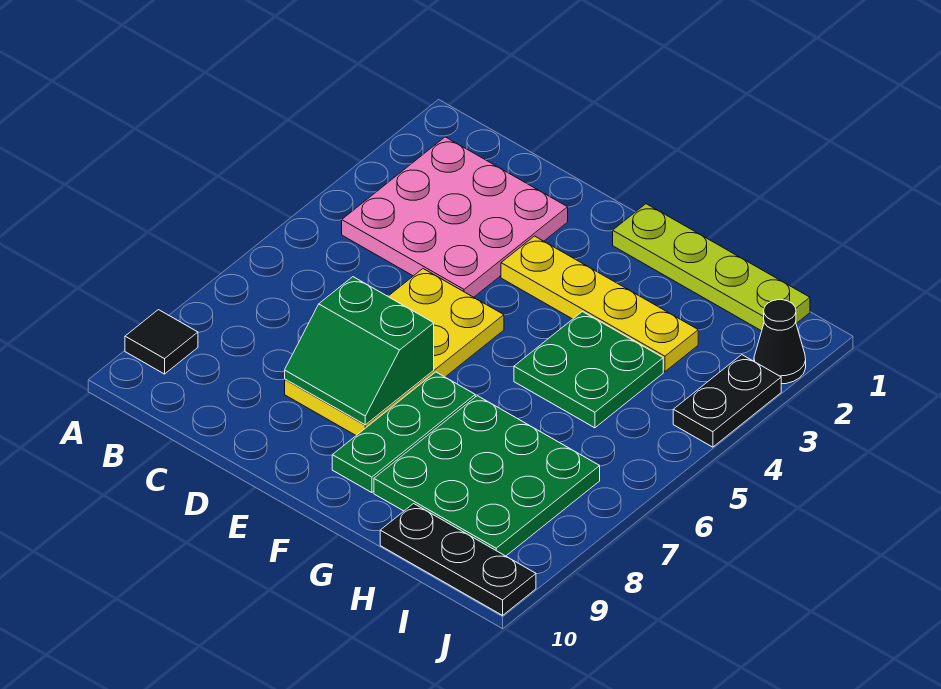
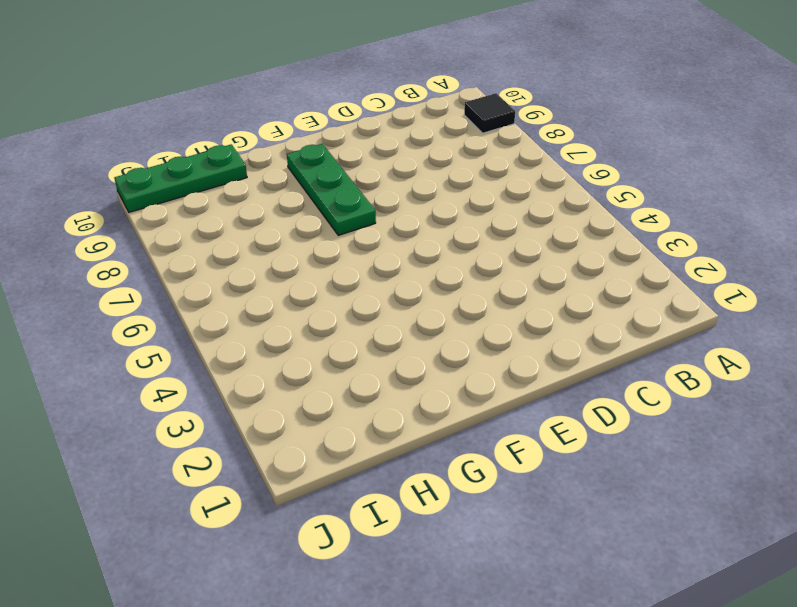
green plate H10:J10 level 1 -> black plate H10:J10 level 1
none -> pink plate B2:D4 level 1
none -> yellow plate D5:E8 level 1
none -> yellow plate E3:H3 level 1

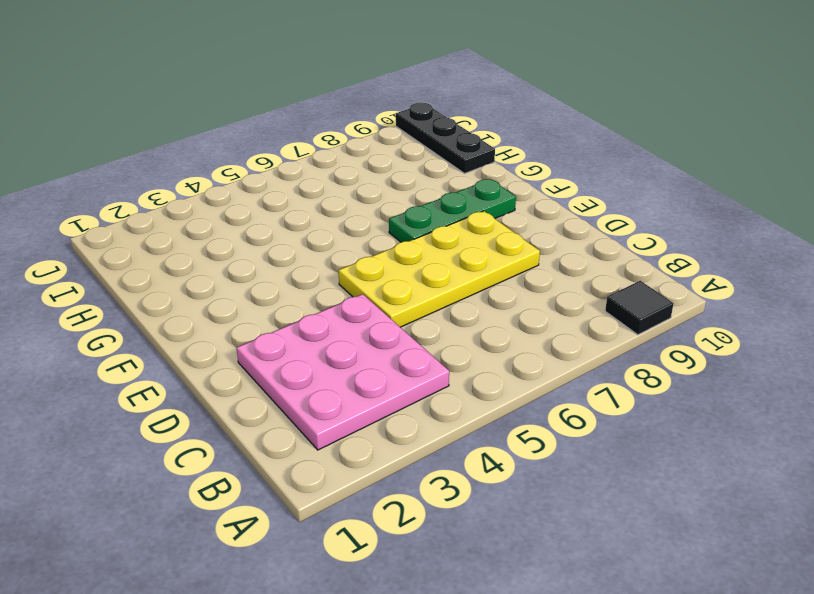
none -> yellow plate E3:H3 level 1
none -> lime plate F1:I1 level 1
none -> green plate G4:H5 level 1

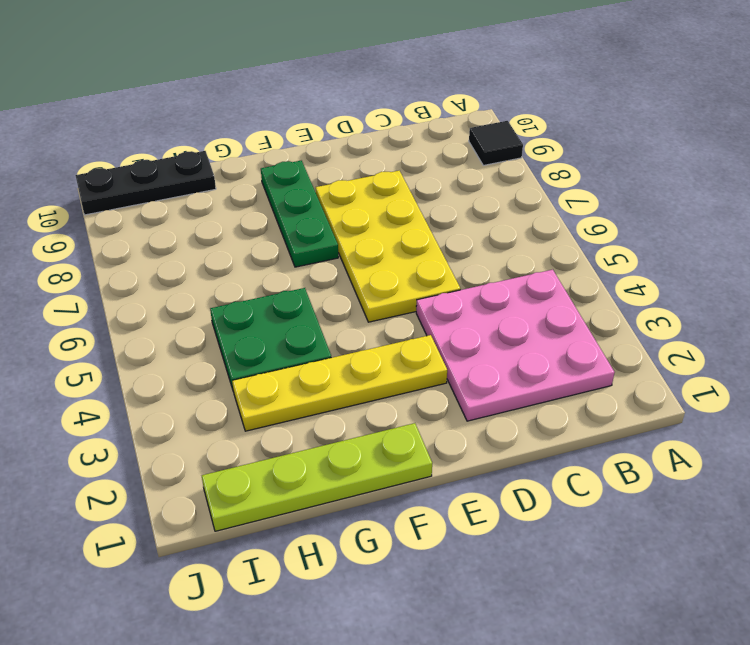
none -> green plate G7:I9 level 1
none -> black cone J2 level 1
none -> black plate J3:J4 level 1

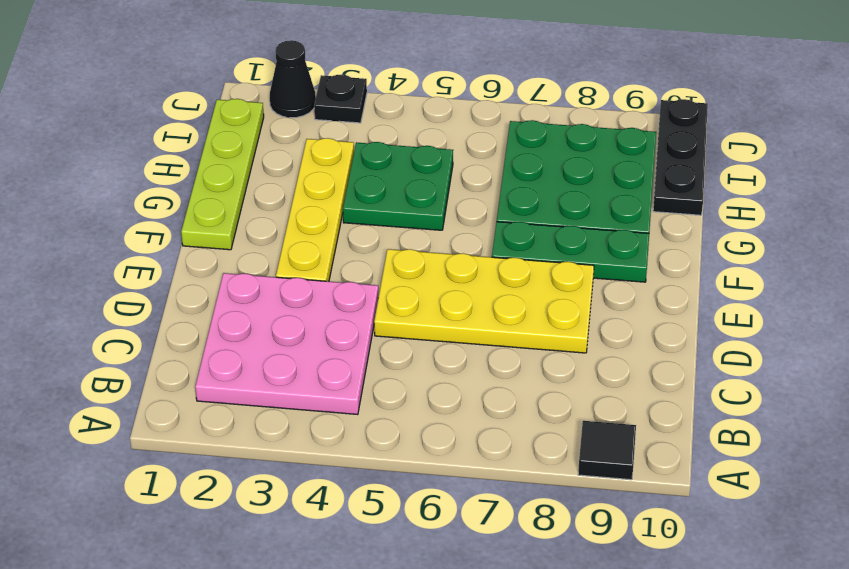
black plate J3 level 1 -> black plate J3:J4 level 1
none -> green slope D7:E8 level 2 top 7

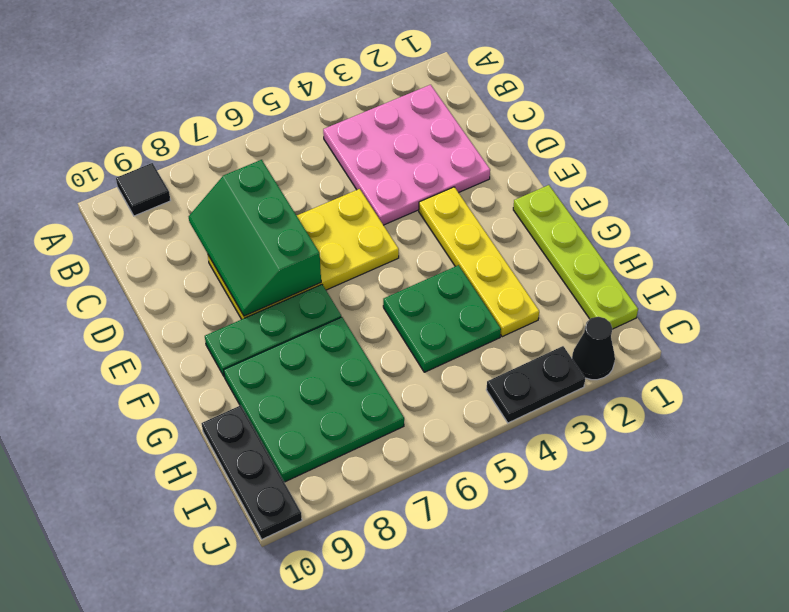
green slope C7:E8 level 2 top 7 -> green slope D7:E8 level 2 top 7

